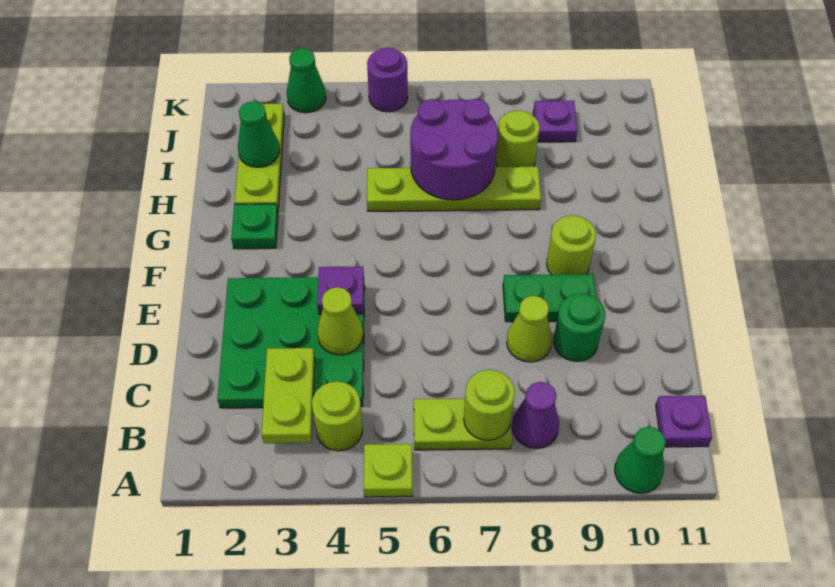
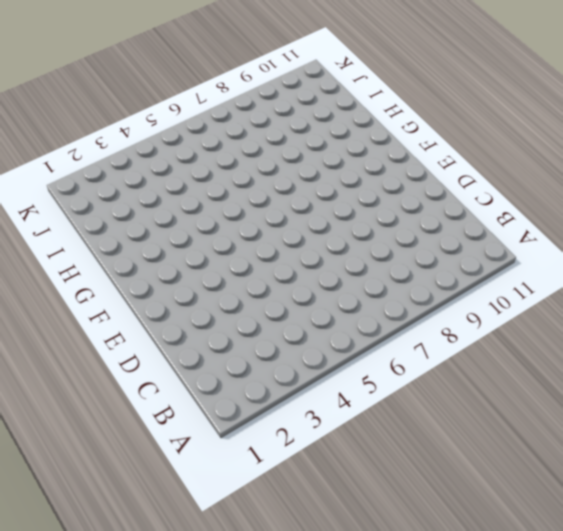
none -> lime plate A5 level 1
none -> green cone A10 level 1
none -> lime round brick B4 level 1

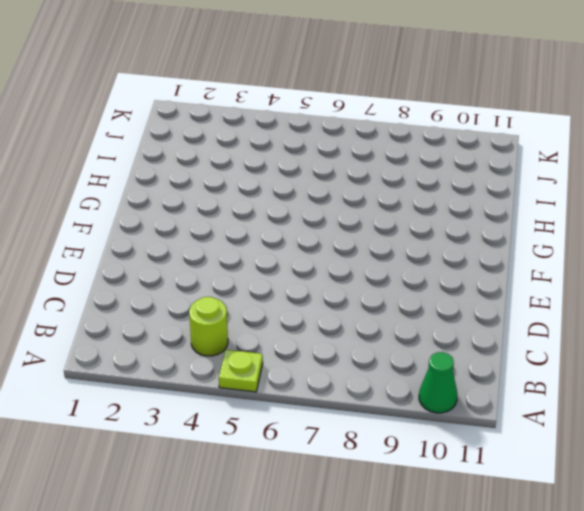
none -> lime plate B6:B7 level 1
none -> purple cone B8 level 1
none -> purple plate B11 level 1

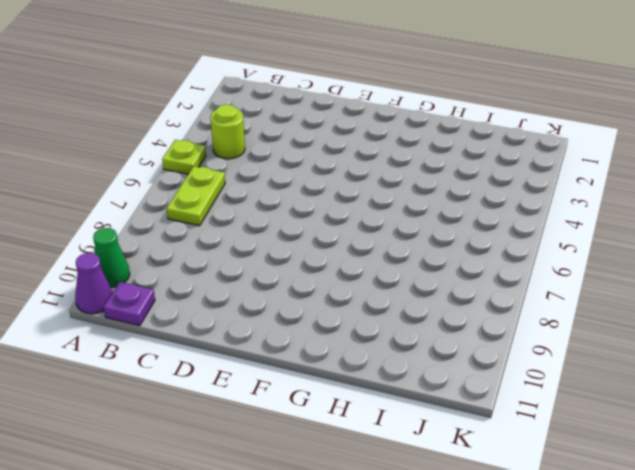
purple cone A11 level 1 -> purple cone B8 level 1
none -> green plate C2:E4 level 1
none -> lime cone D8 level 1
none -> green round brick D9 level 1

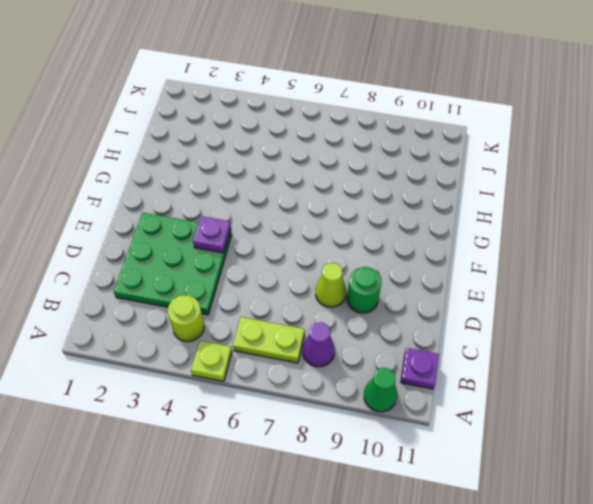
none -> green plate E8:E9 level 1
none -> lime round brick F9 level 1
none -> green plate G2 level 1

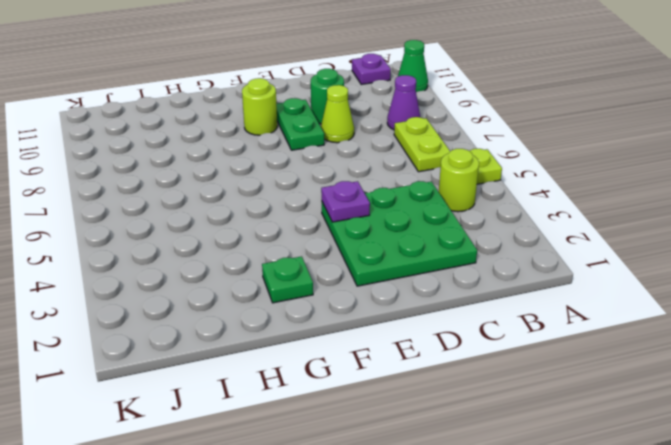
none -> lime plate H2:J2 level 1
none -> lime plate H5:H8 level 1
none -> lime round brick I8 level 1

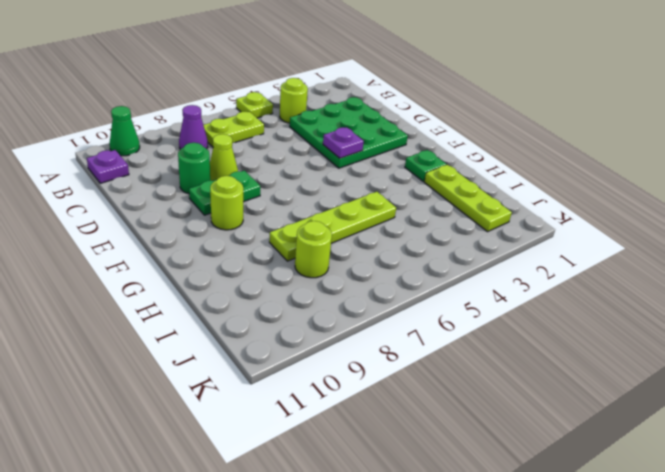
none -> purple plate J9 level 1
none -> green cone K3 level 1
none -> purple round brick K5 level 1

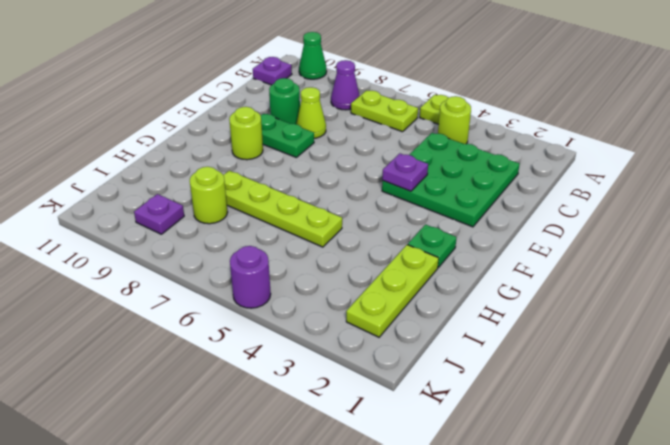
none -> green cone K3 level 1
none -> lime plate B3:C3 level 2
none -> lime round brick B7 level 2

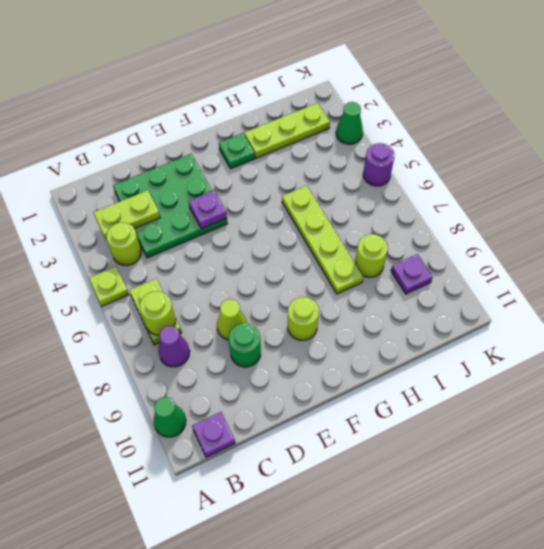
none -> green plate E8:E9 level 1
none -> lime cone D4 level 2
none -> purple round brick H6:I7 level 2

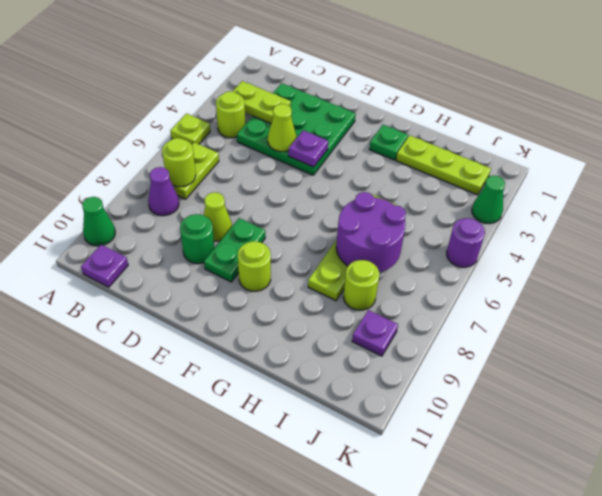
none -> green cone I2 level 2

